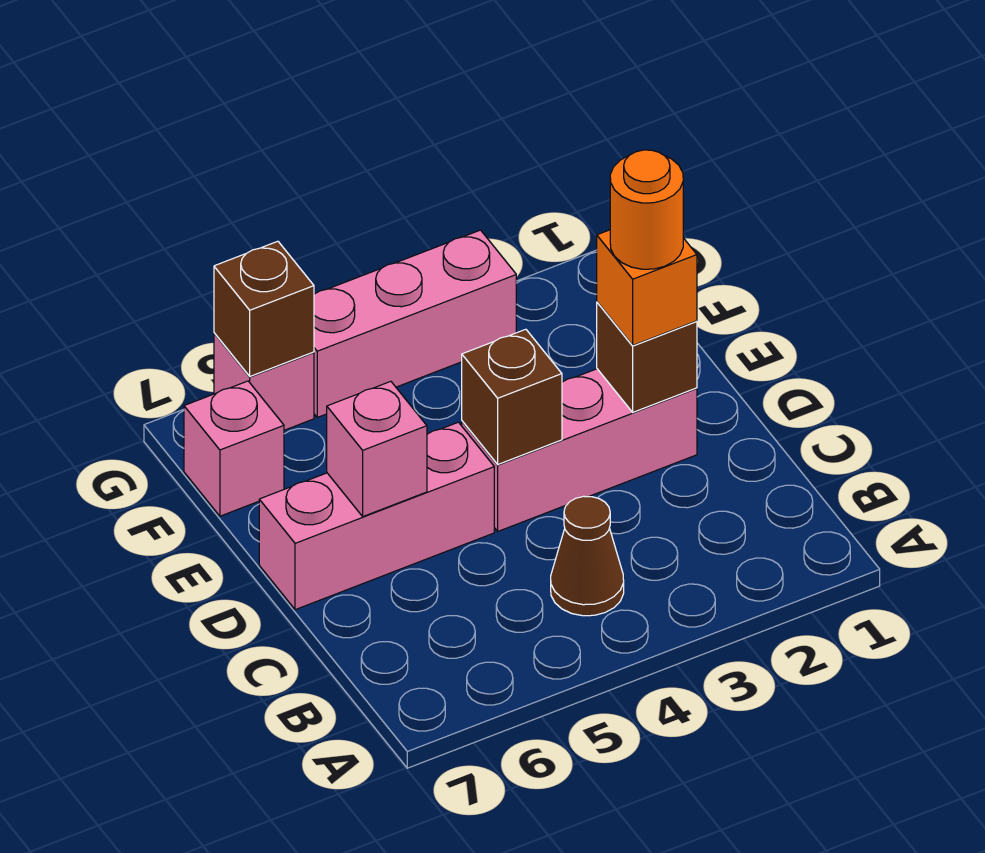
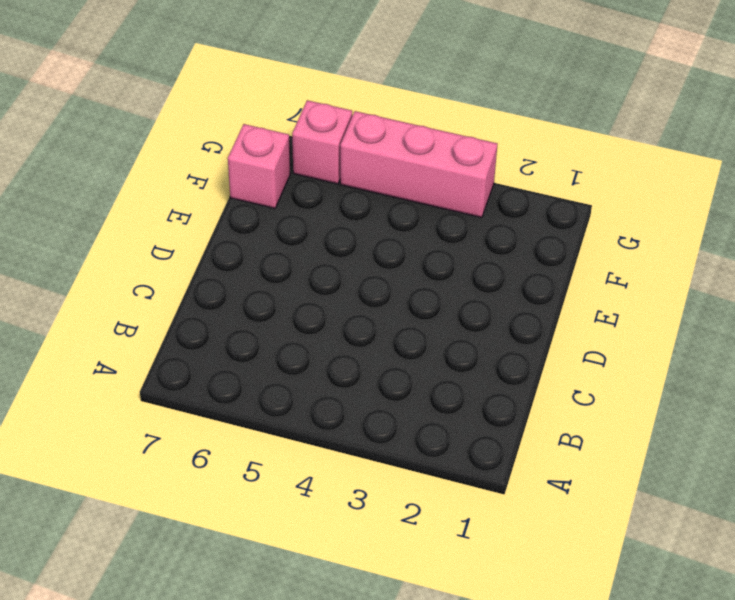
none -> brown cone B4 level 1
none -> pink brick D2:D4 level 1
none -> pink brick D5:D7 level 1

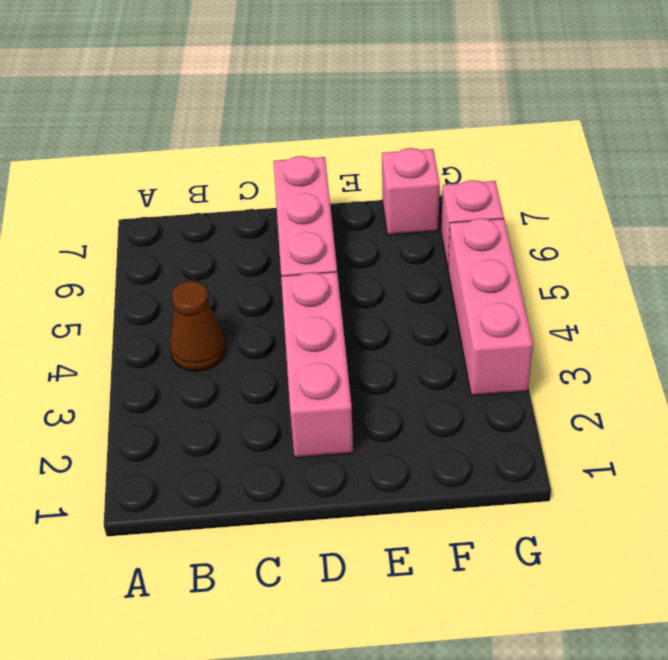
none -> brown brick D2 level 2
none -> brown brick D4 level 2
none -> pink brick D6 level 2

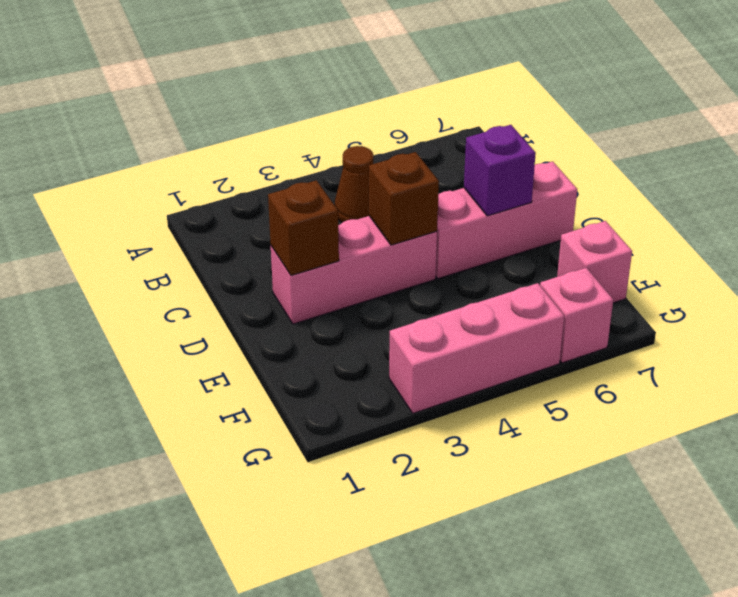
purple brick D6 level 2 -> pink brick D6 level 2
none -> brown brick G6 level 2
none -> orange brick D2 level 3
none -> orange round brick D2 level 4

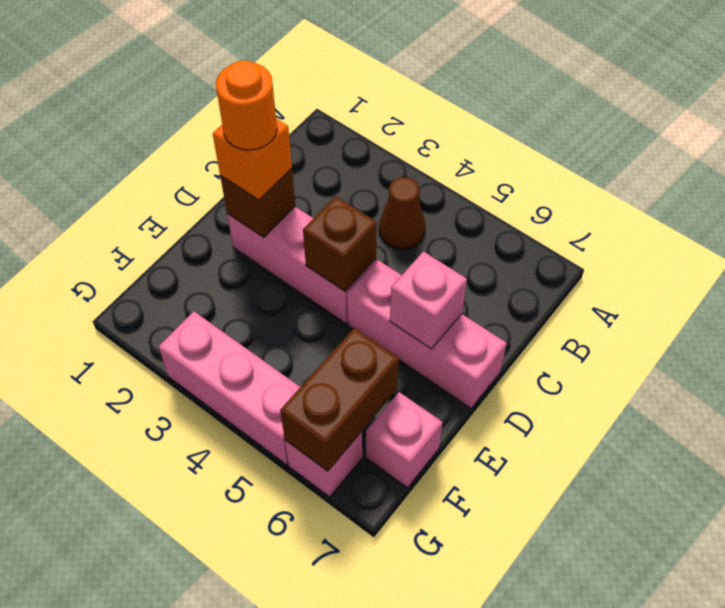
brown brick F6:G6 level 2 -> brown brick G6 level 2

